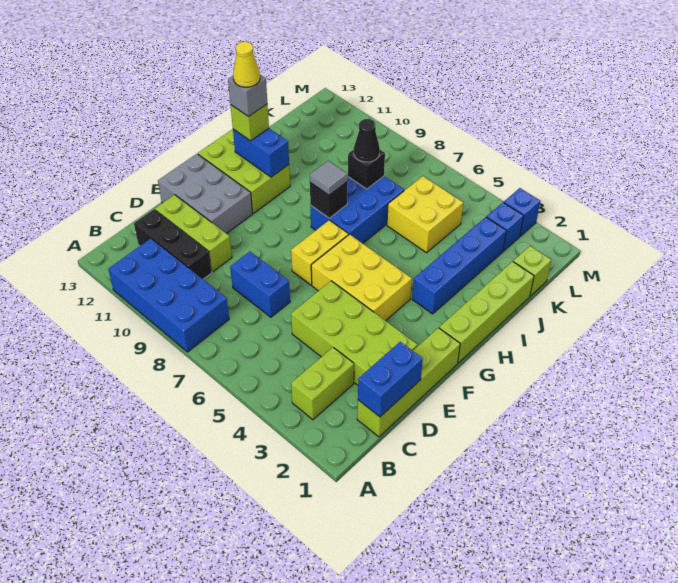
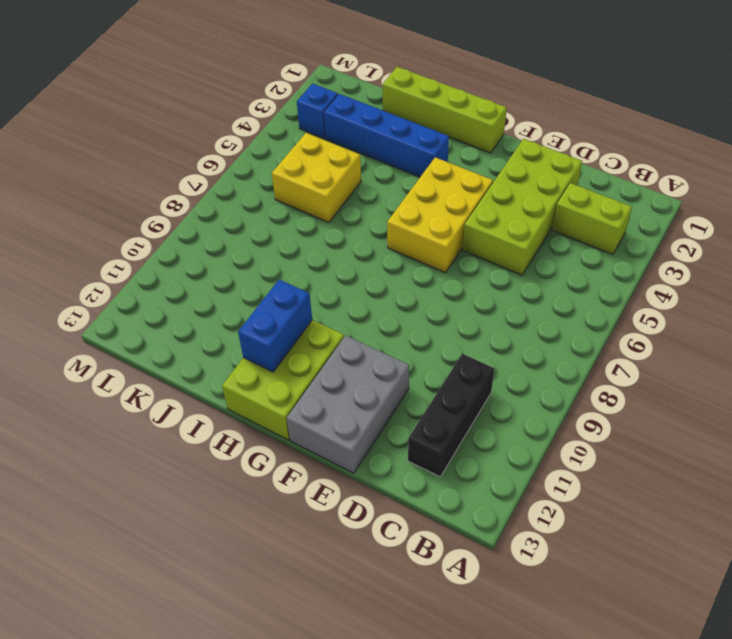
none -> blue brick A8:B11 level 1
none -> lime brick C1:F1 level 1
none -> blue brick D7:D8 level 1

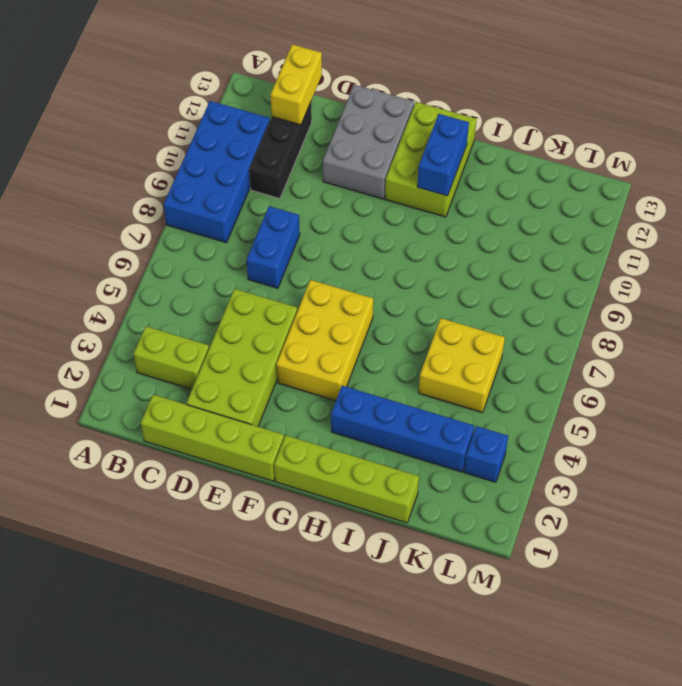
yellow brick C12:C13 level 2 -> yellow brick F7:G7 level 1
none -> lime brick D10:D12 level 1
none -> blue brick H7:J8 level 1
none -> lime brick K1 level 1

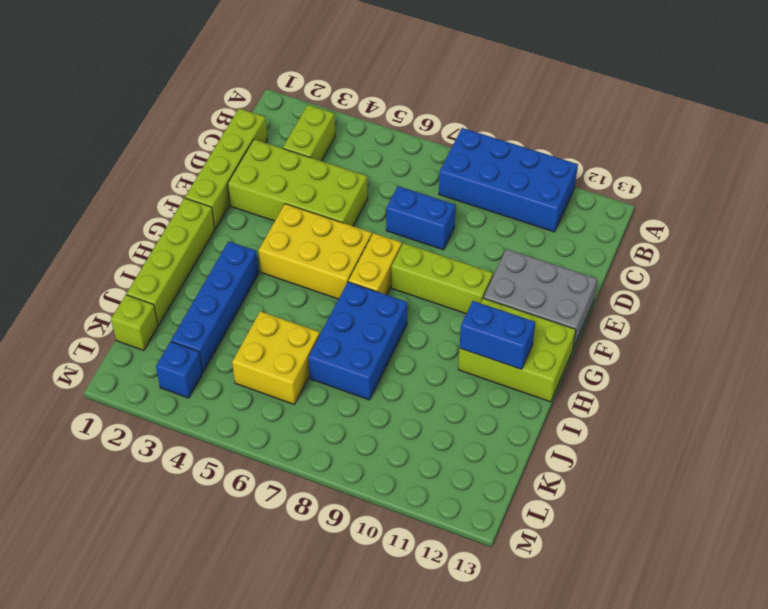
lime brick F8:F10 level 1 -> lime brick D10:D12 level 1
none -> black brick C10:C12 level 1
none -> blue brick M3 level 1
none -> blue brick C1:D1 level 2

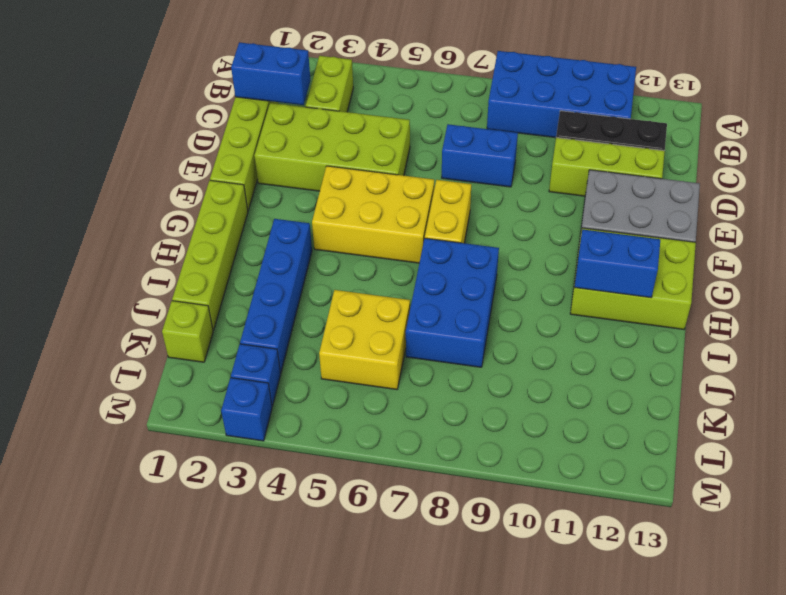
blue brick C1:C2 level 2 -> blue brick C1:D1 level 2
none -> black brick H8 level 2
none -> black brick J8 level 2
none -> grey tile H8 level 3

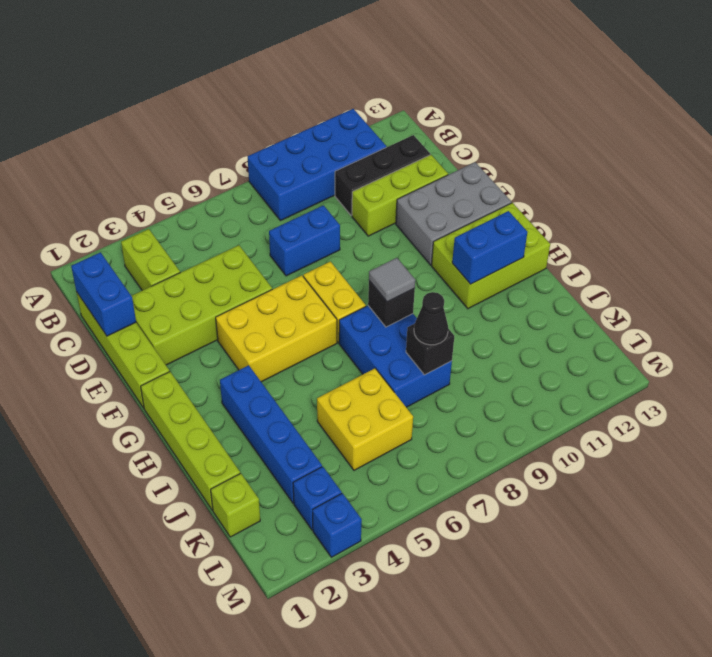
none -> lime brick H12 level 3
none -> grey brick H12 level 4
none -> yellow cone H12 level 5

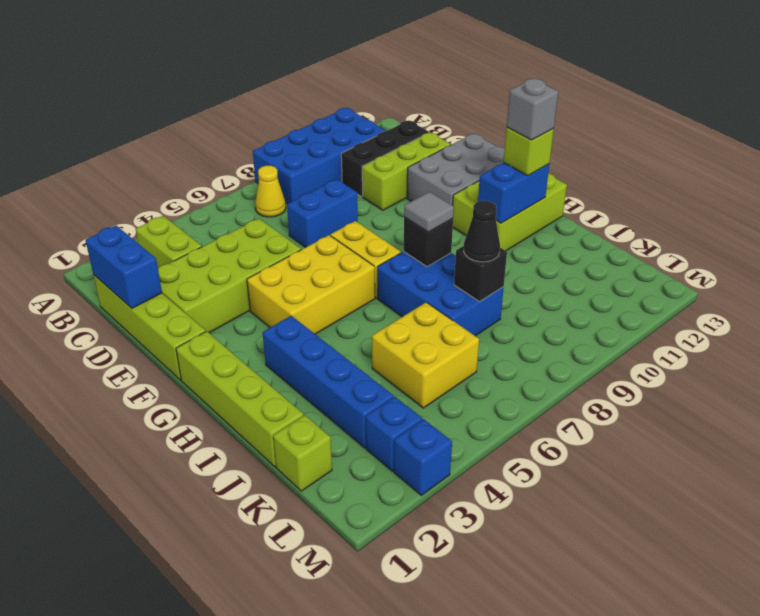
yellow cone B7 level 1 -> yellow cone H12 level 5

